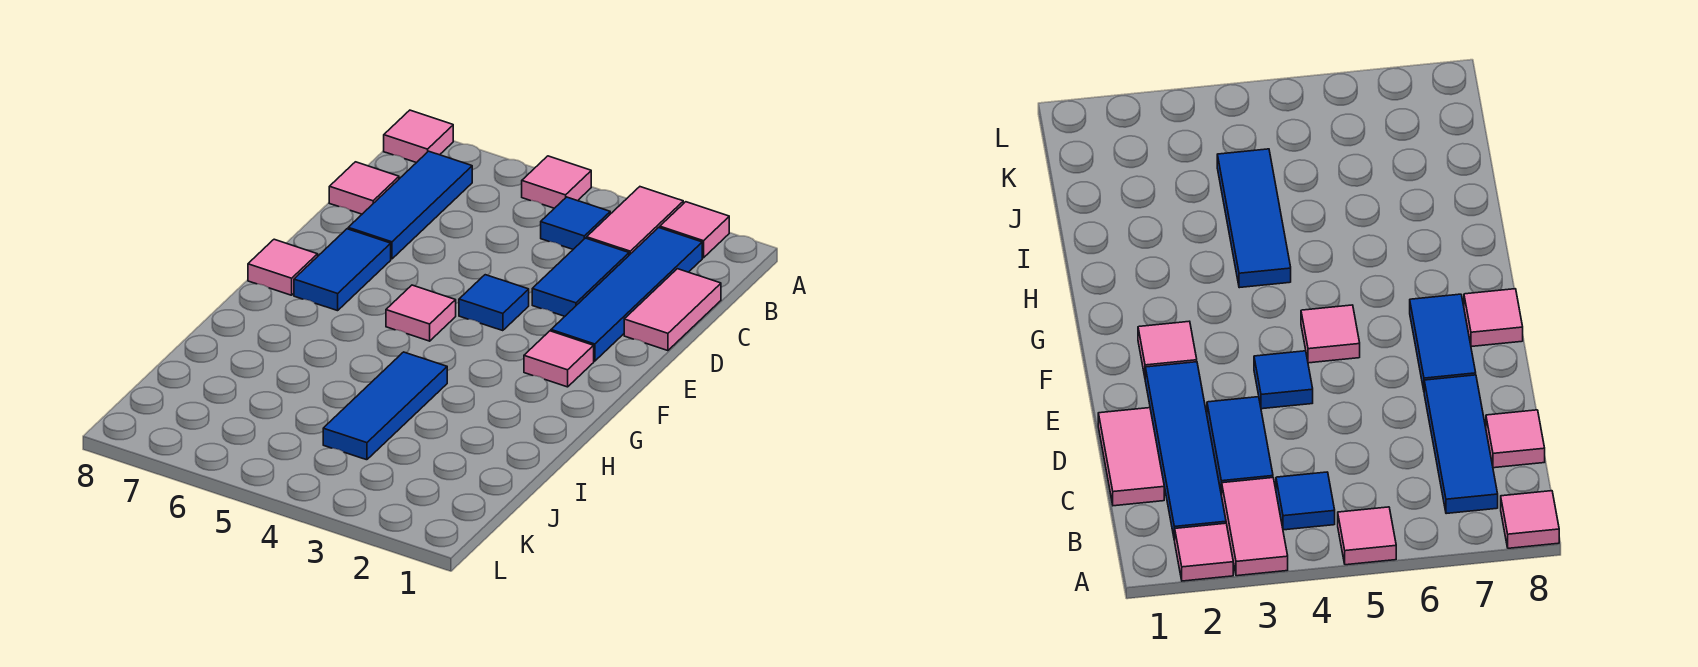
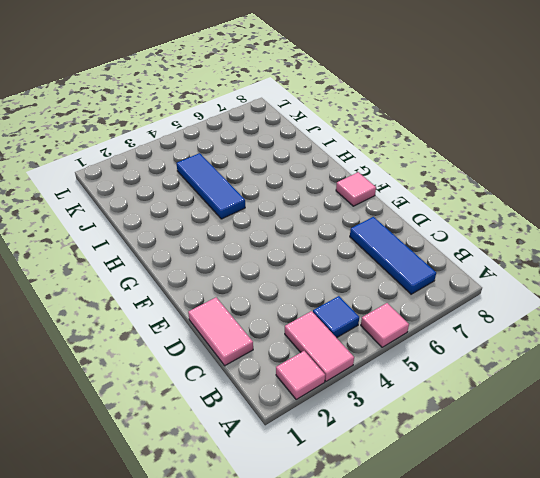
none -> pink tile A8 level 1
none -> blue tile B2:E2 level 1
none -> blue tile C3:D3 level 1

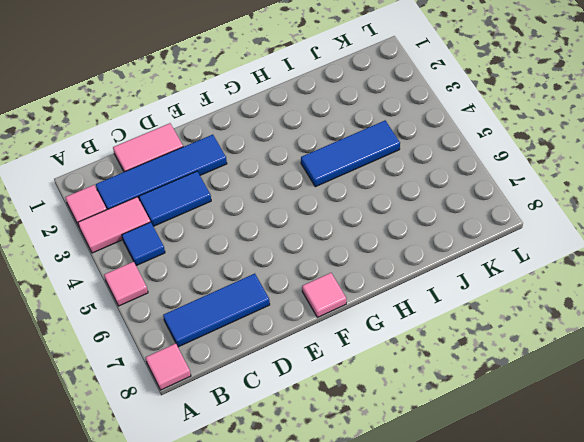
none -> pink tile C8 level 1
none -> blue tile E4 level 1
none -> blue tile E7:F7 level 1

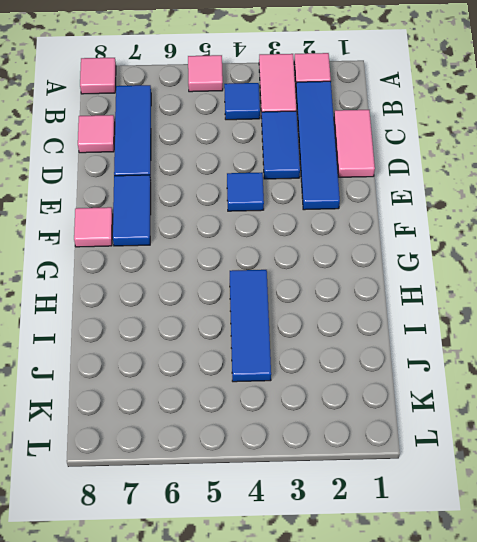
none -> pink tile F2 level 1
none -> pink tile F5 level 1

